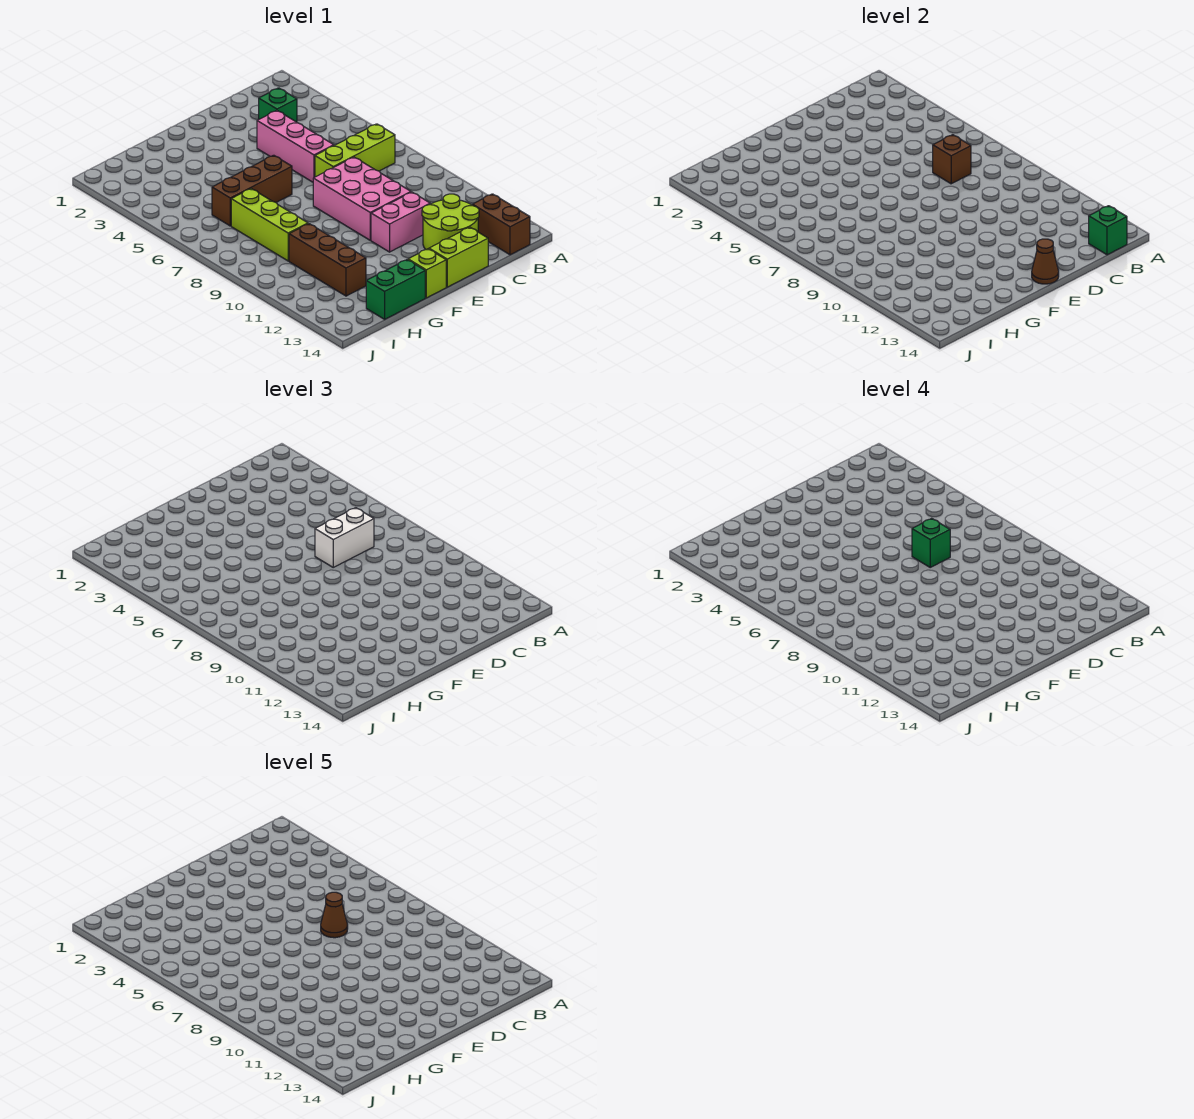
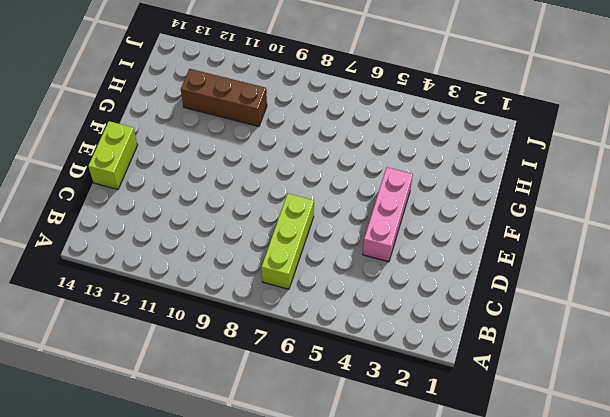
pink brick D4:F4 level 1 -> pink brick D4:D6 level 1
none -> brown brick B13:B14 level 1
none -> green brick C3 level 1
none -> lime round brick C12:D13 level 1

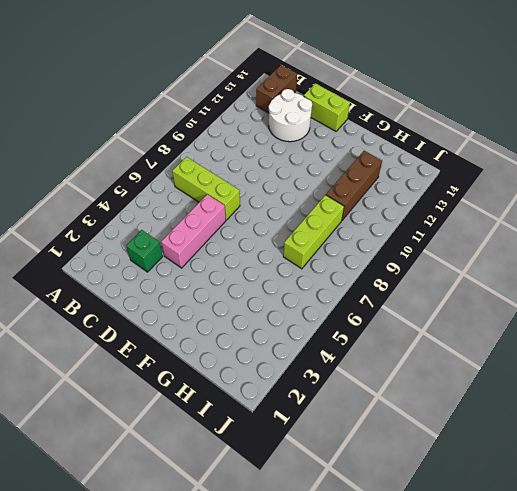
white round brick C12:D13 level 1 -> lime round brick C12:D13 level 1
none -> pink brick D8:E10 level 1
none -> pink brick D11:E11 level 1
none -> brown brick F6:H6 level 1

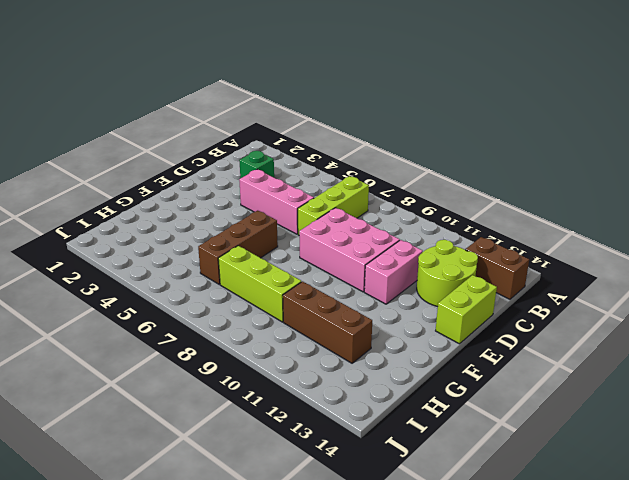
none -> lime brick F14 level 1
none -> green brick G14:H14 level 1
none -> green brick B14 level 2

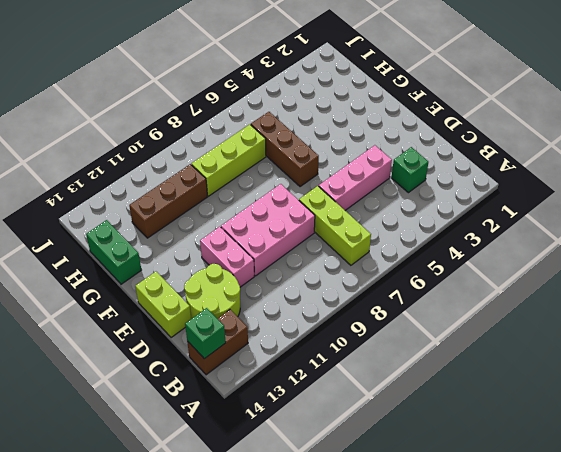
none -> lime brick F14 level 1
none -> brown brick C7 level 2
none -> brown cone E14 level 2

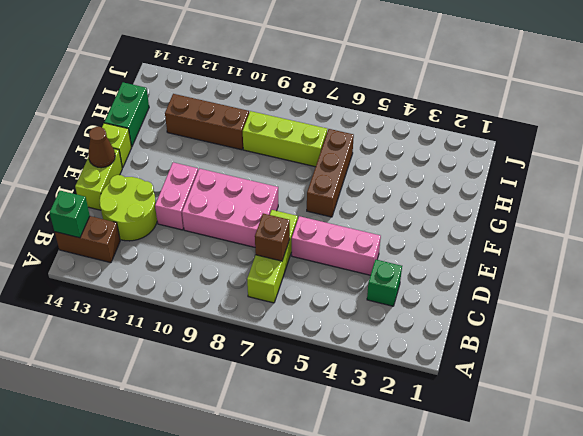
none -> white brick C7:D7 level 3
none -> green brick D7 level 4
none -> brown cone D7 level 5

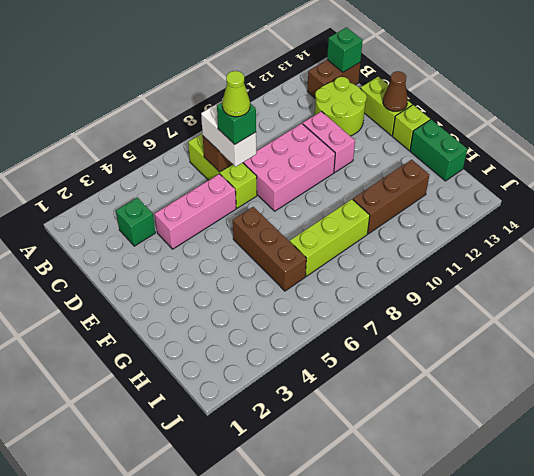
lime cone D7 level 5 -> brown cone D7 level 5

